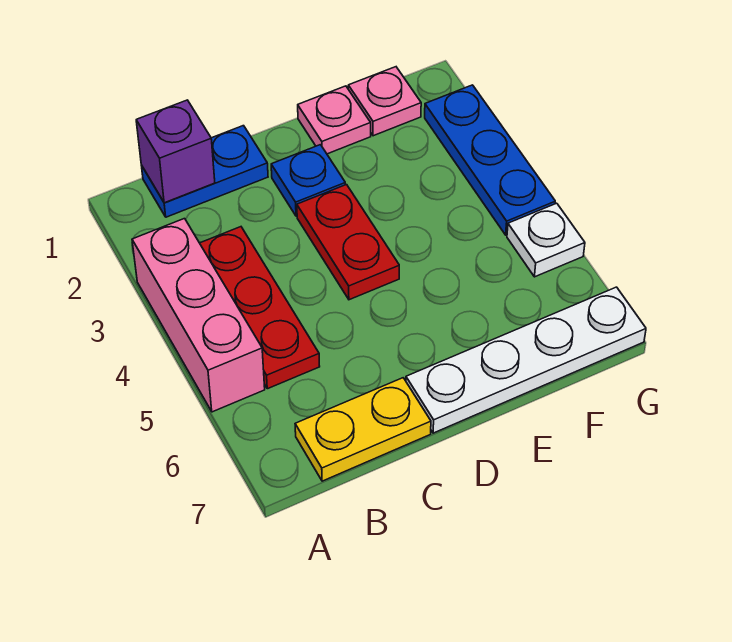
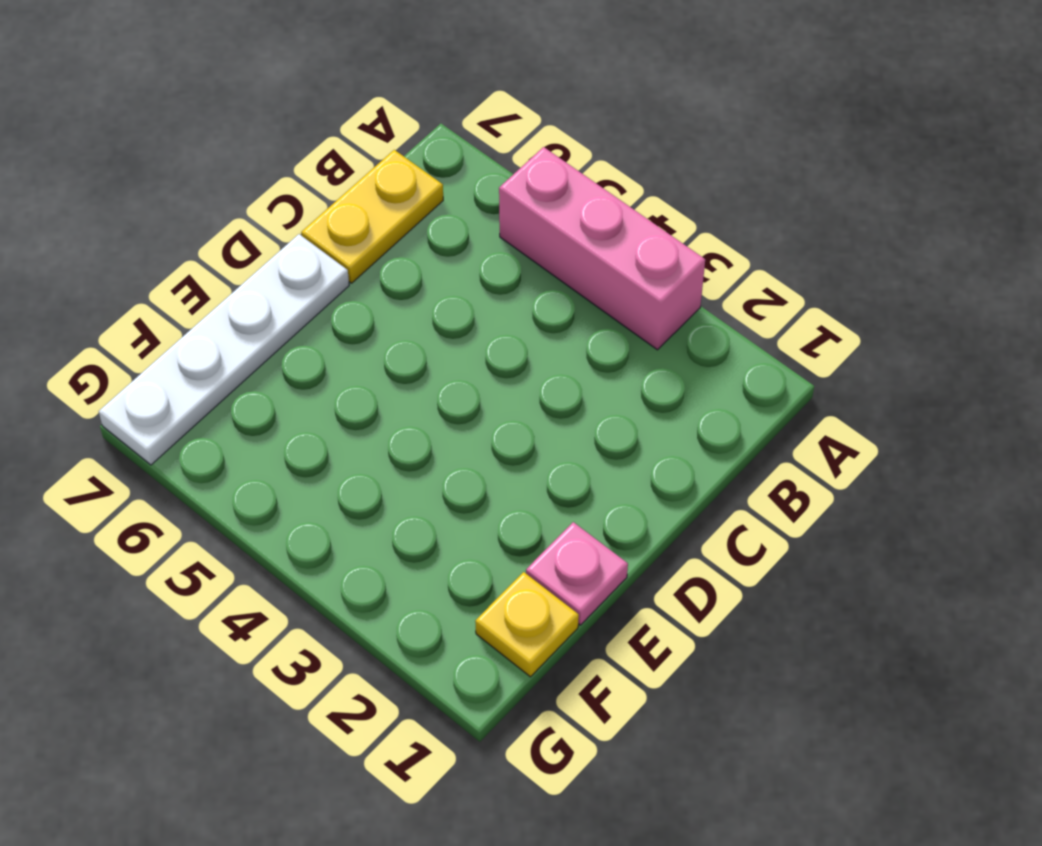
yellow plate F1 level 1 -> pink plate F1 level 1
none -> blue plate B1:C1 level 1
none -> red plate B3:B5 level 1
none -> blue plate D2 level 1

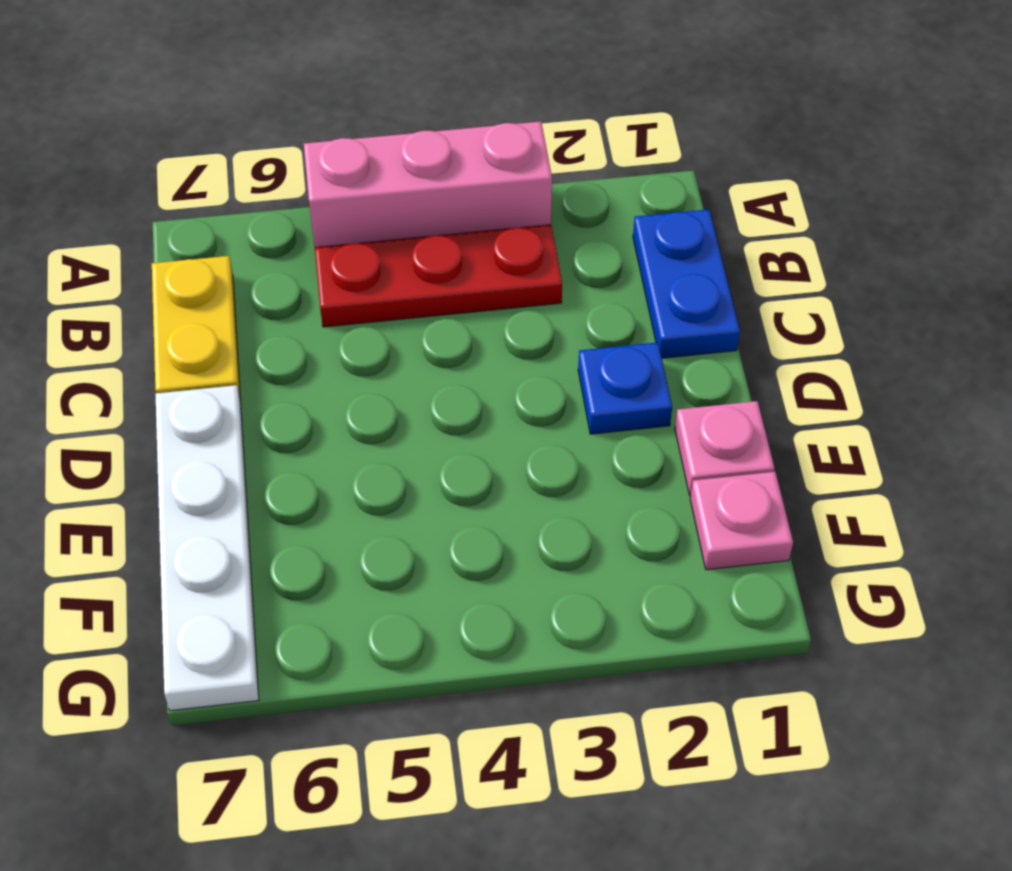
none -> red plate D3:D4 level 1
none -> blue plate G2:G4 level 1
none -> white plate G5 level 1

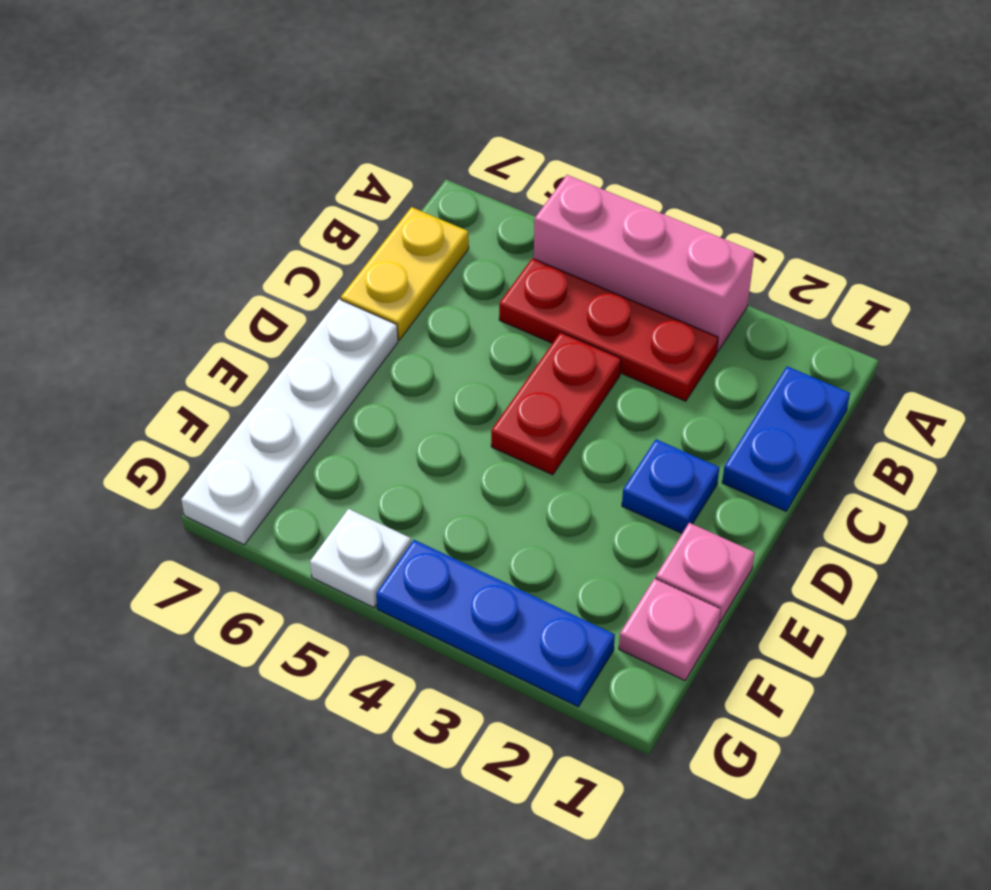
red plate C4:D4 level 1 -> red plate D3:D4 level 1
none -> purple brick B1 level 2

